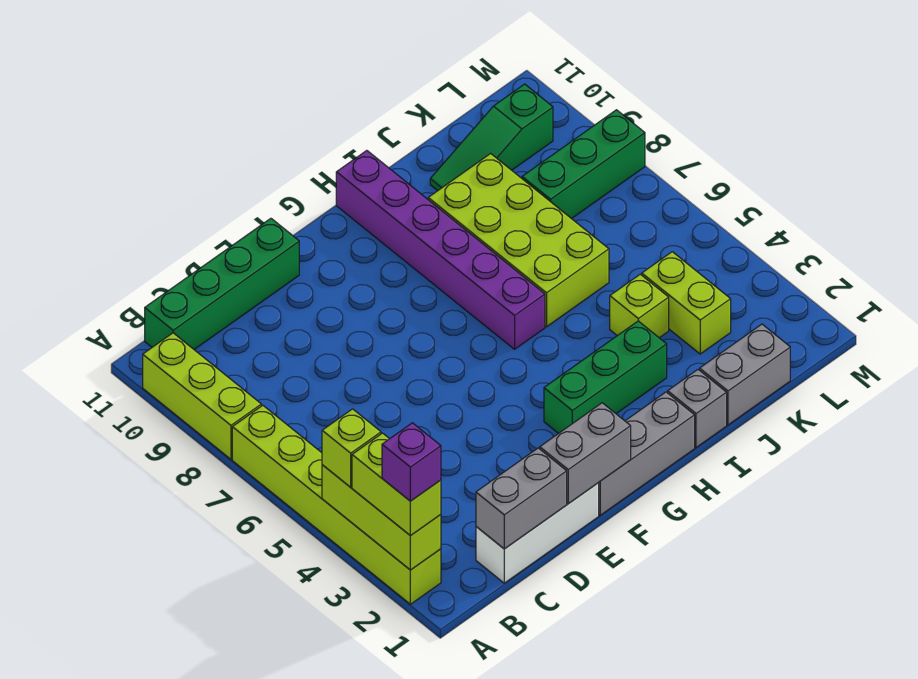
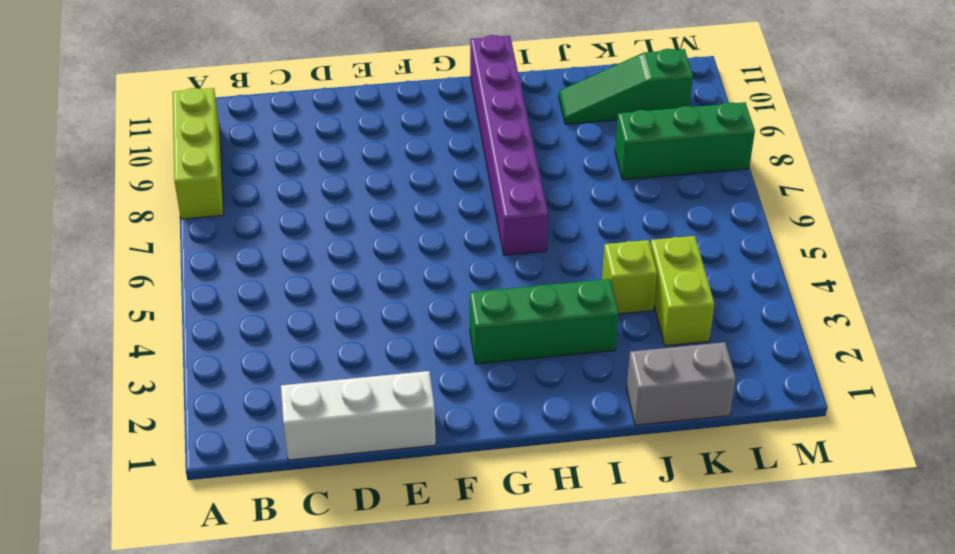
none -> lime brick A2:A7 level 1
none -> green brick B11:E11 level 1
none -> grey brick F1:H1 level 1

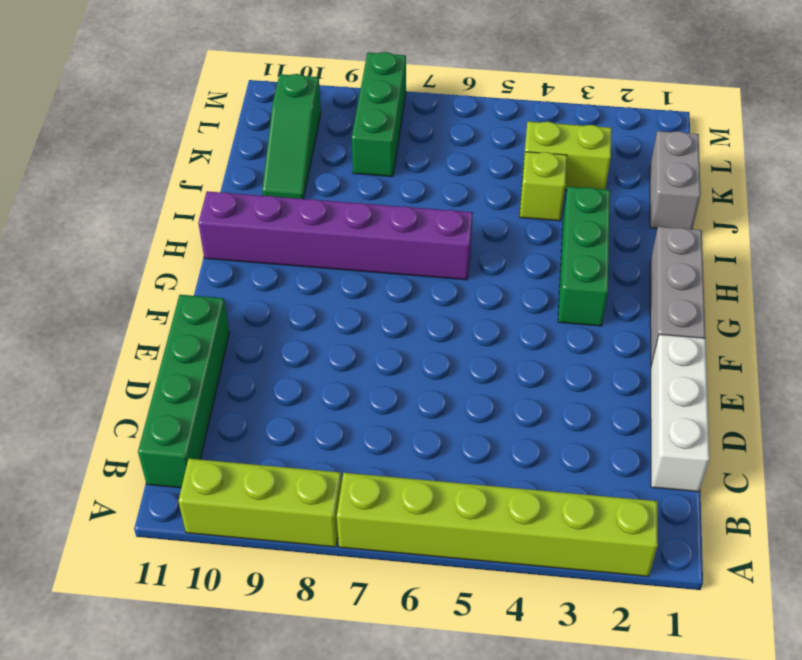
none -> grey brick I1 level 1
none -> lime brick I6:J9 level 1
none -> lime brick A2:A4 level 2

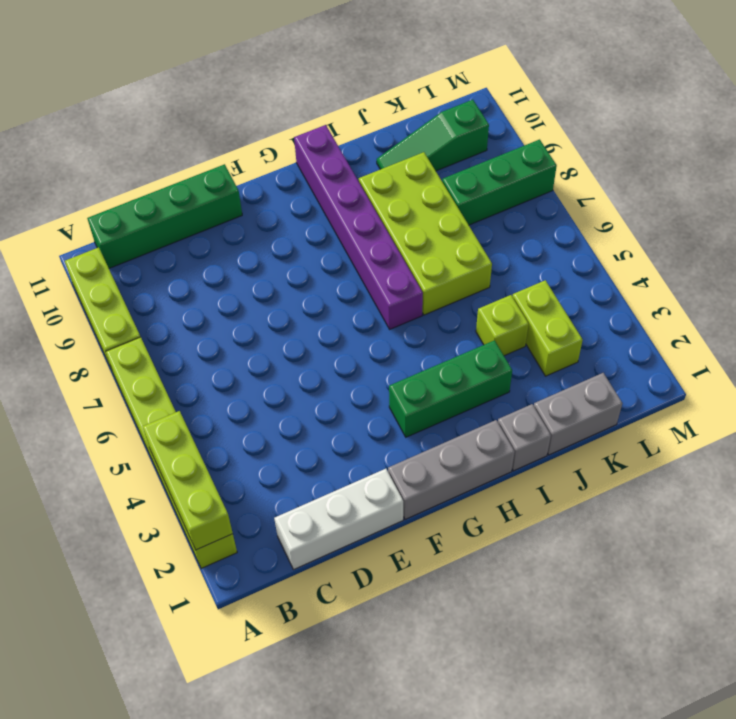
none -> grey brick C1:D1 level 2
none -> grey brick E1:F1 level 2
none -> lime brick A2:A3 level 3

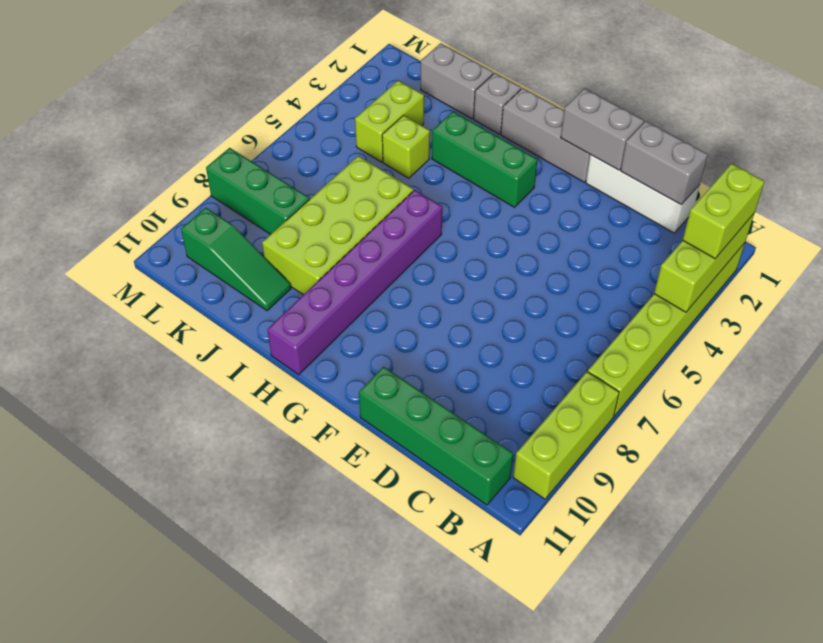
none -> lime brick A4 level 3
none -> purple brick A2 level 4

